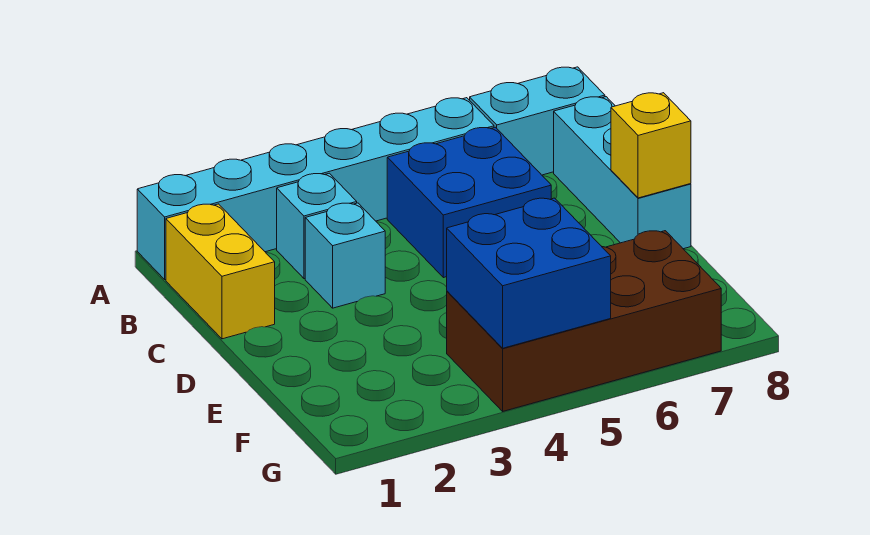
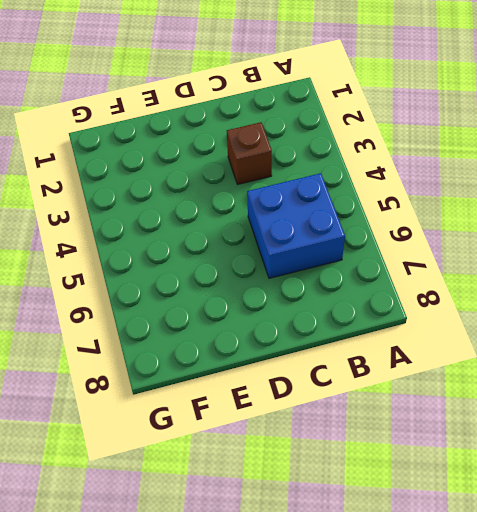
brown brick C3 level 1 -> cyan brick C3 level 1
none -> cyan brick A1:A6 level 1
none -> cyan brick A7:A8 level 1

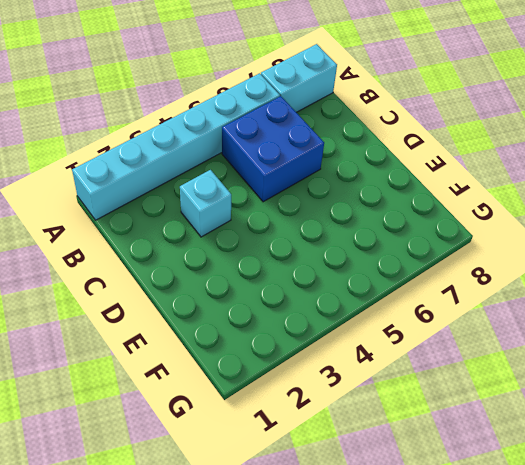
none -> yellow brick B1:C1 level 1
none -> cyan brick B3 level 1

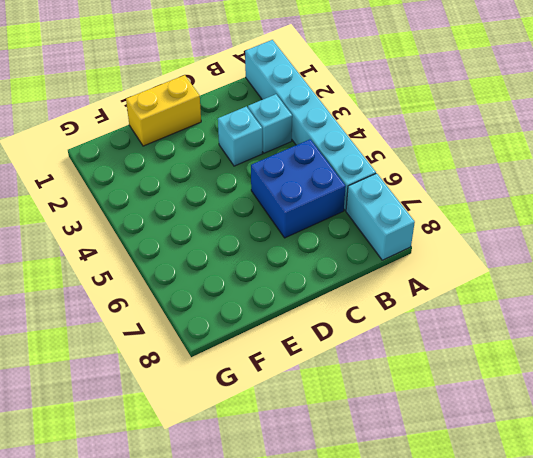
yellow brick D1:E1 level 1 -> yellow brick B1:C1 level 1
none -> cyan brick B8:D8 level 1
none -> brown brick F4:G7 level 1

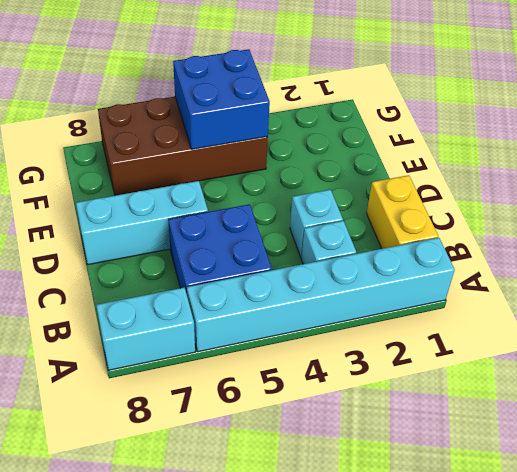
cyan brick D6:D8 level 1 -> cyan brick B8:D8 level 1
none -> yellow brick D8 level 2

